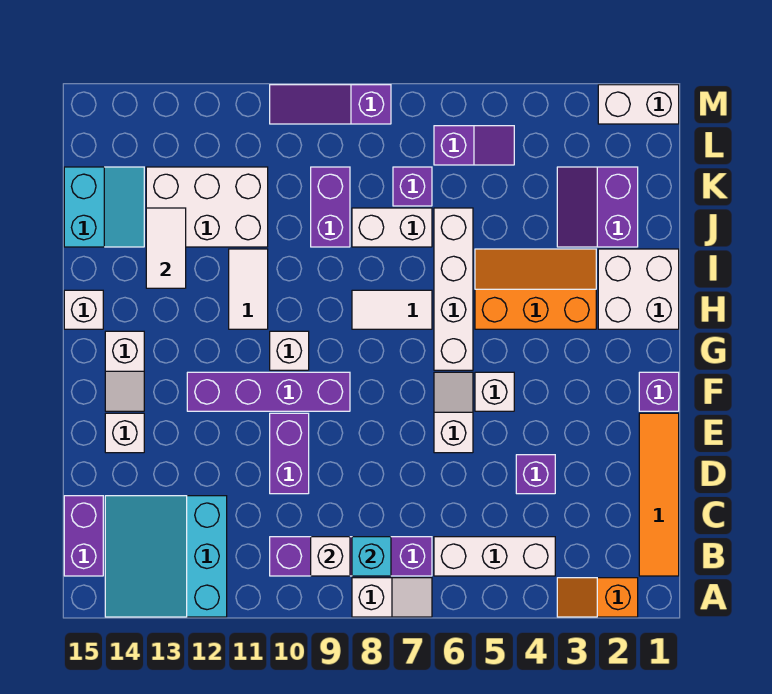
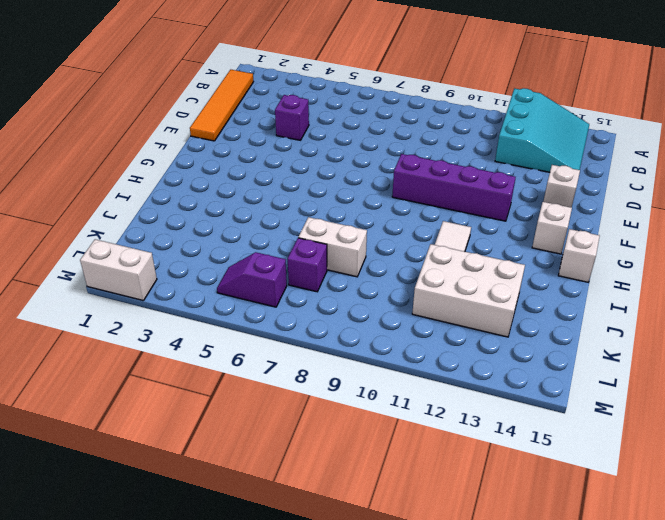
none -> orange slope A2:A3 level 1 top 2
none -> white slope A7:A8 level 1 top 8
none -> white brick B4:B6 level 1
none -> purple brick B7:B10 level 1

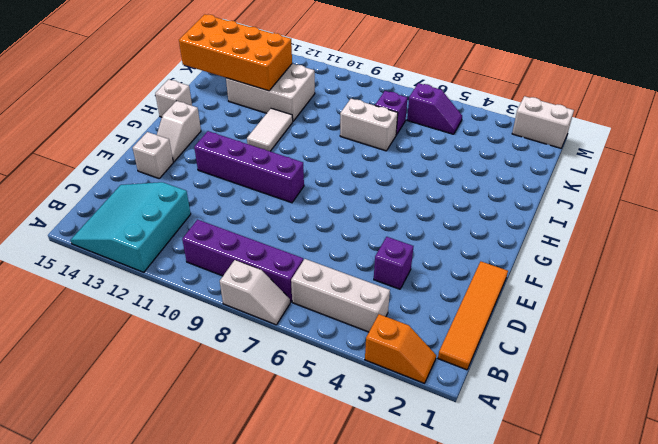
orange slope A2:A3 level 1 top 3 -> orange slope A2:A3 level 1 top 2
orange brick J12:K15 level 2 -> white tile I13:J13 level 2
none -> purple brick B15:C15 level 1
none -> purple brick D10:E10 level 1
none -> white slope E6:F6 level 1 top E
none -> purple brick F1 level 1

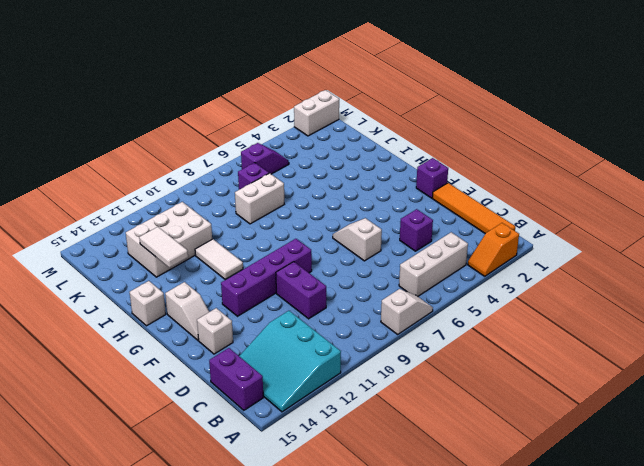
none -> purple brick B7:B10 level 1
none -> white brick F5 level 1
none -> white brick G6:J6 level 1
none -> white brick G10 level 1

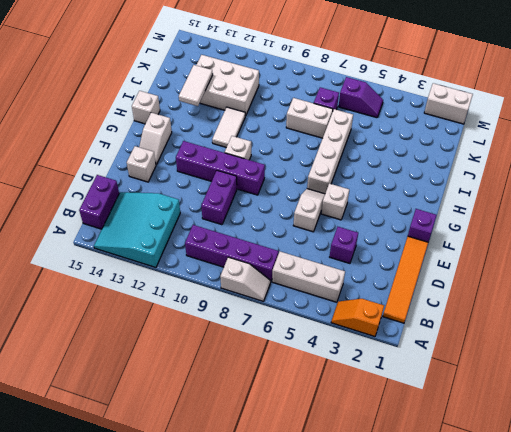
none -> white brick H1:I2 level 1
none -> orange slope H3:I5 level 1 top H
none -> white tile H7:H8 level 1
none -> purple slope J2:K3 level 1 top 2

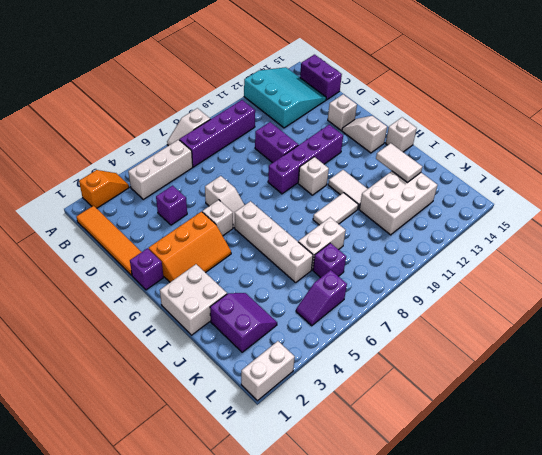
orange slope F2:G4 level 1 top F -> orange slope H3:I5 level 1 top H
white tile I9:I10 level 1 -> white tile H7:H8 level 1
none -> purple brick J9:K9 level 1
none -> cyan slope J14:K15 level 1 top 15
none -> purple slope M8:M10 level 1 top 8
none -> cyan brick B8 level 2

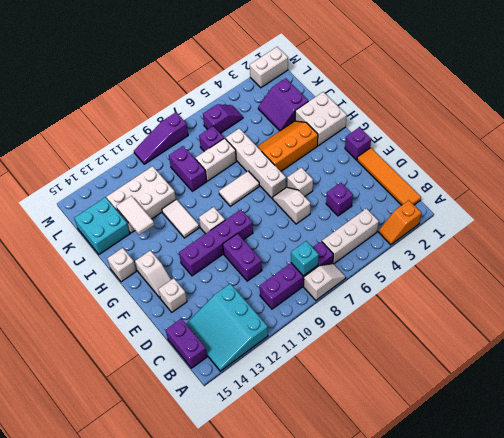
cyan brick J14:K15 level 1 -> cyan slope J14:K15 level 1 top 15
none -> white brick B9 level 2

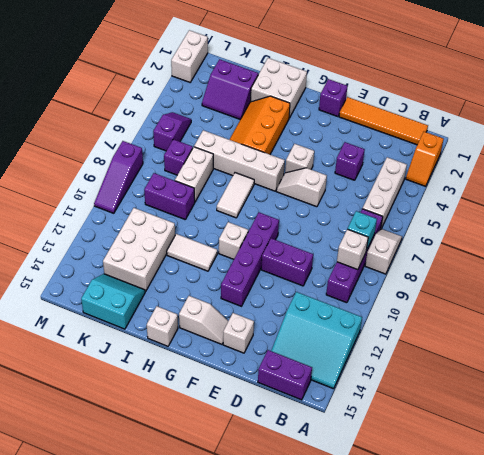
none -> white tile I13:J13 level 2

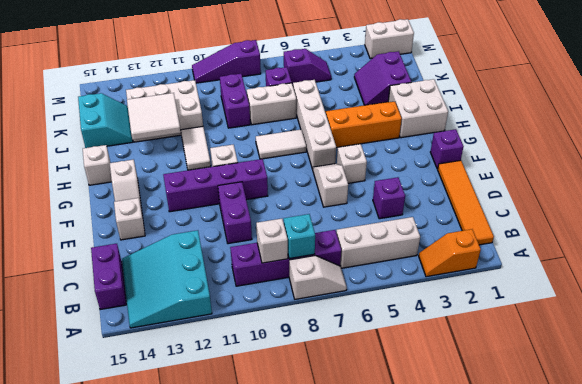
white tile I12:J13 level 2 -> white tile I13:J13 level 2

